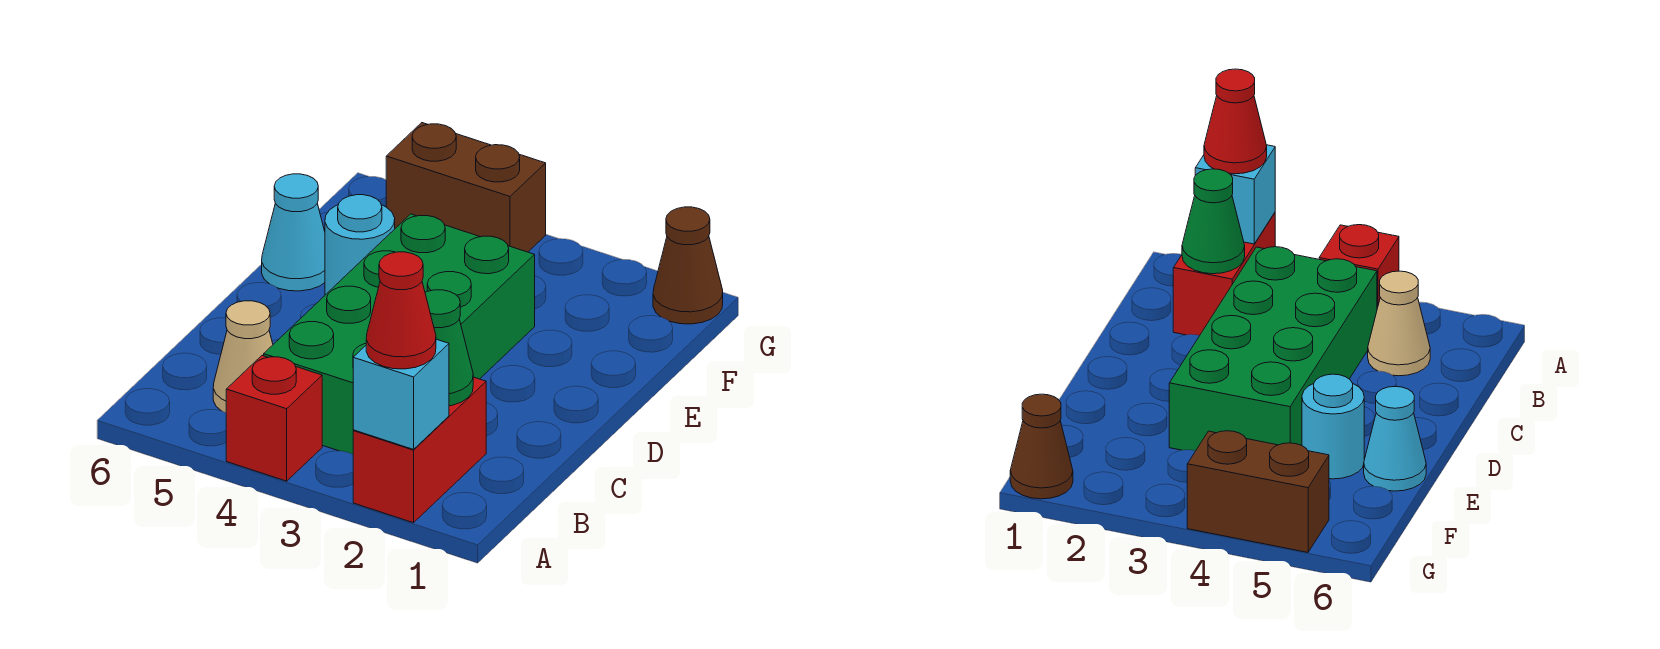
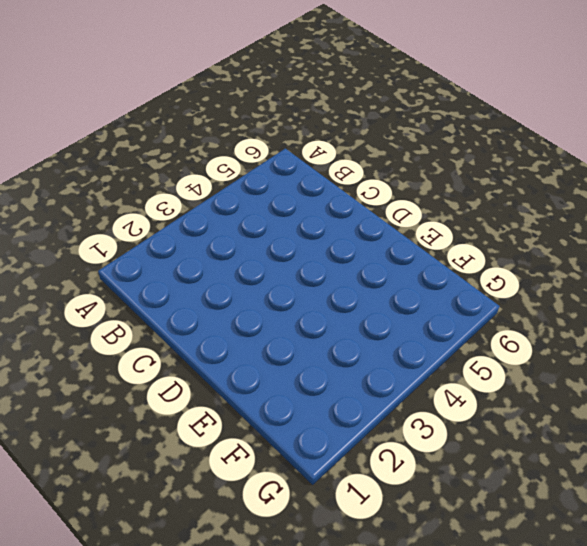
none -> red brick A2:B2 level 1
none -> red brick A4 level 1

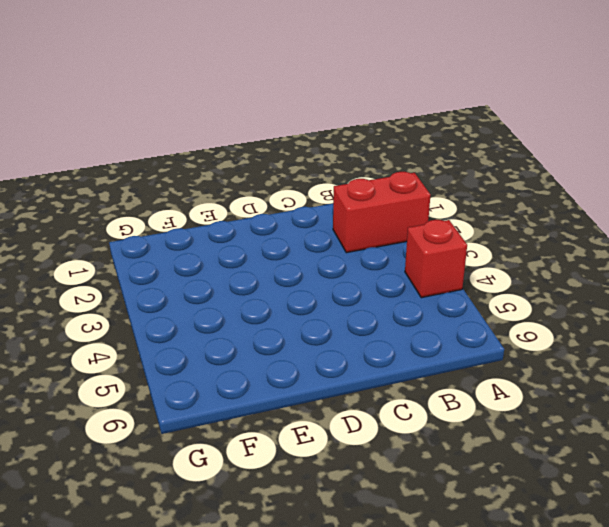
none -> green brick B3:E4 level 1
none -> tan cone B5 level 1

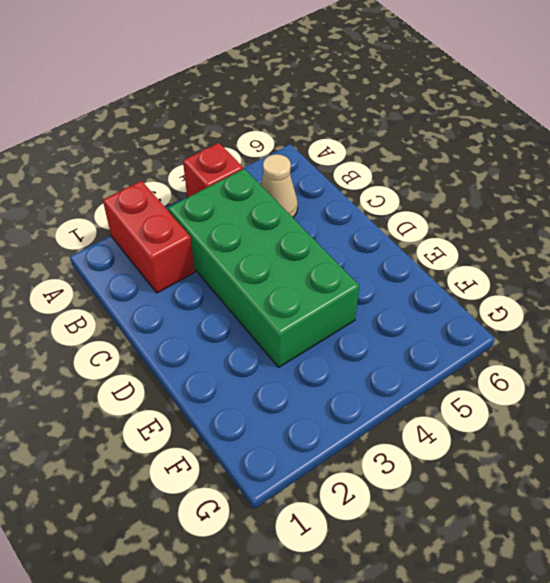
none -> cyan round brick E5 level 1
none -> cyan cone E6 level 1

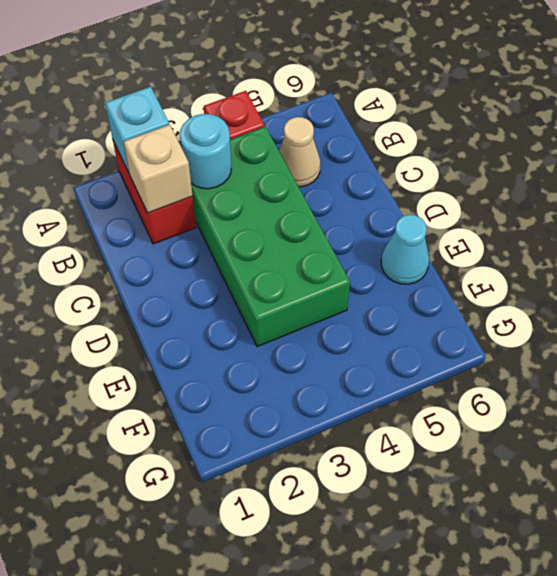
tan brick B2 level 2 -> green cone B2 level 2
cyan round brick B3 level 2 -> cyan round brick E5 level 1
none -> brown cone G1 level 1
none -> brown brick G4:G5 level 1

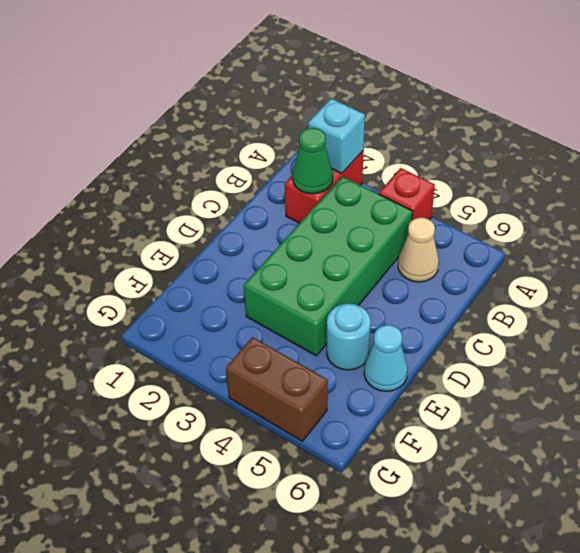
none -> brown cone G1 level 1
none -> red cone A2 level 3

